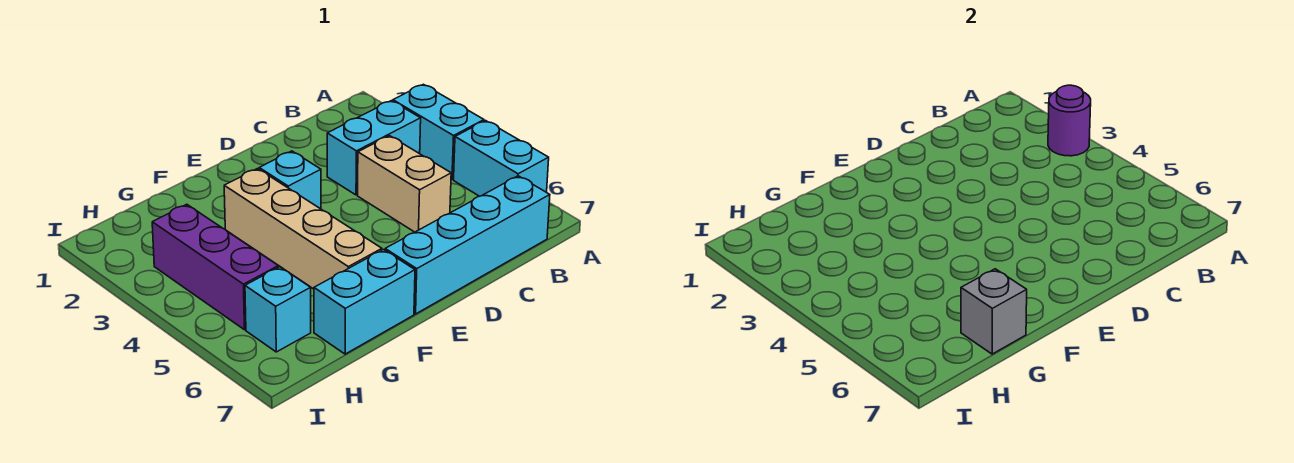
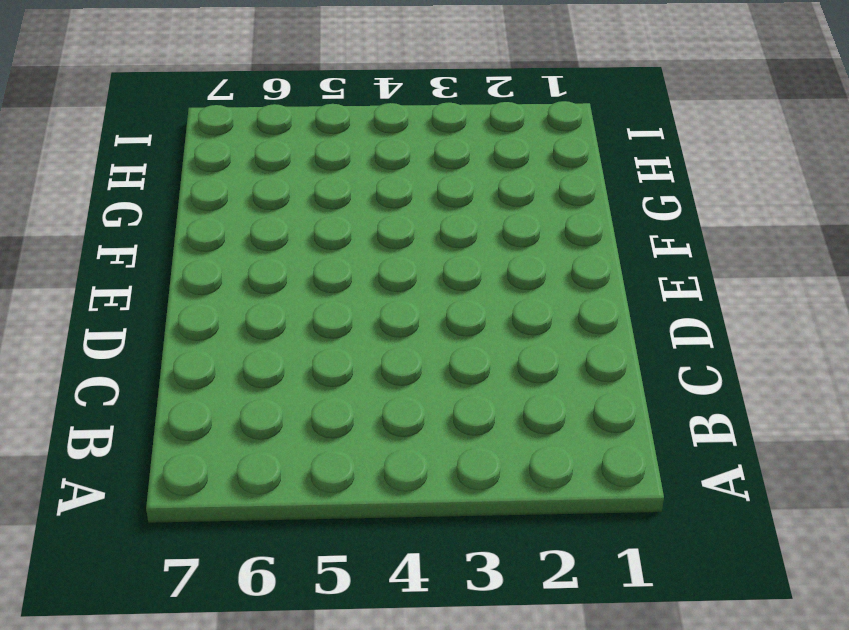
none -> cyan brick A3:A4 level 1
none -> cyan brick A5:A6 level 1
none -> cyan brick B3:C3 level 1

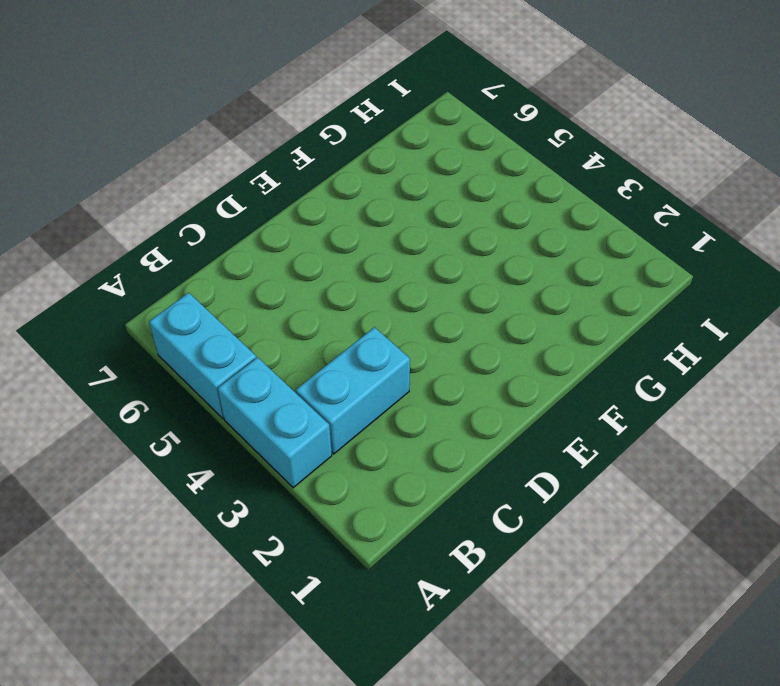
none -> cyan brick B7:E7 level 1
none -> tan brick C4:C5 level 1
none -> cyan brick E3 level 1

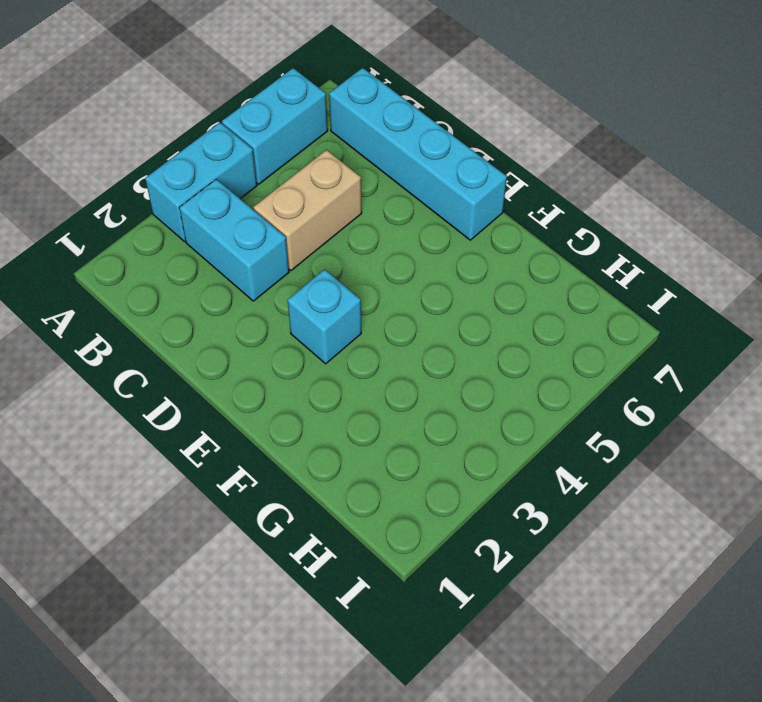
none -> tan brick F3:F6 level 1
none -> cyan brick F7:G7 level 1
none -> purple brick H3:H5 level 1

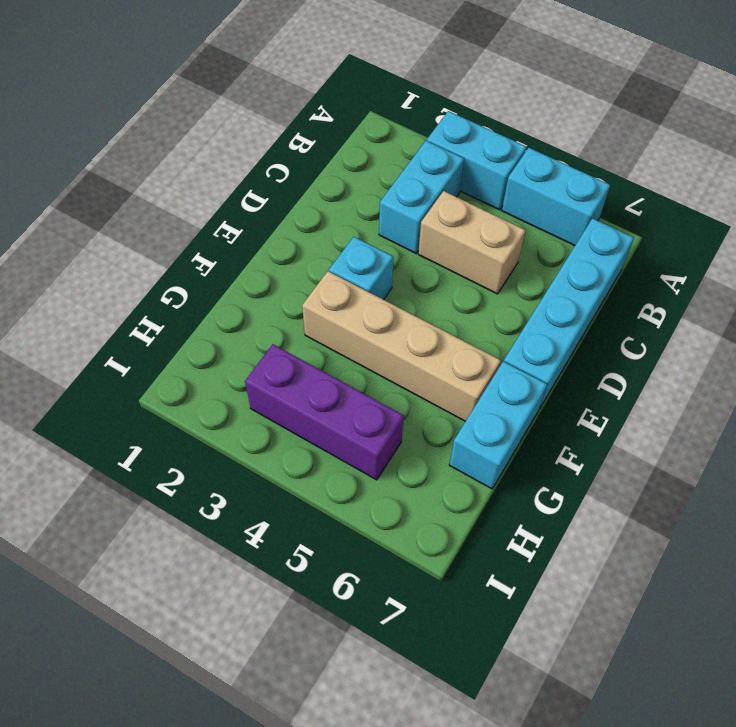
none -> cyan brick H6 level 1
none -> purple round brick A3 level 2
none -> grey brick G7 level 2

